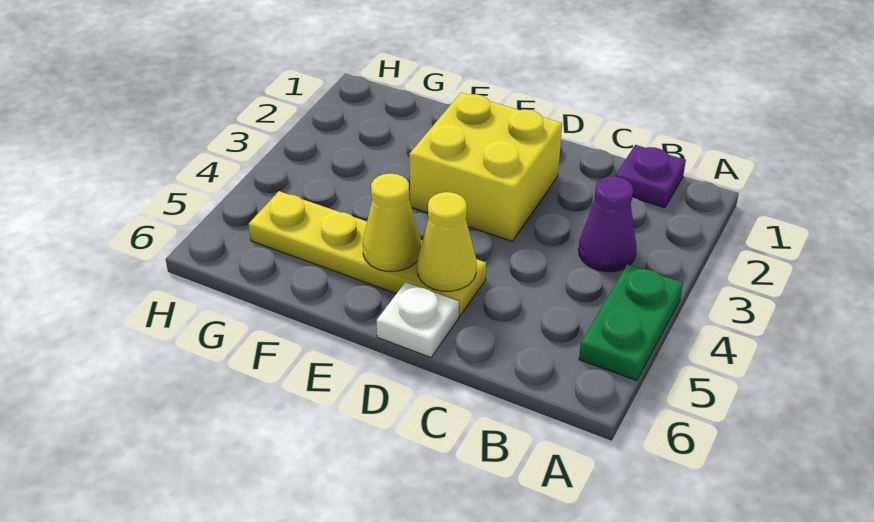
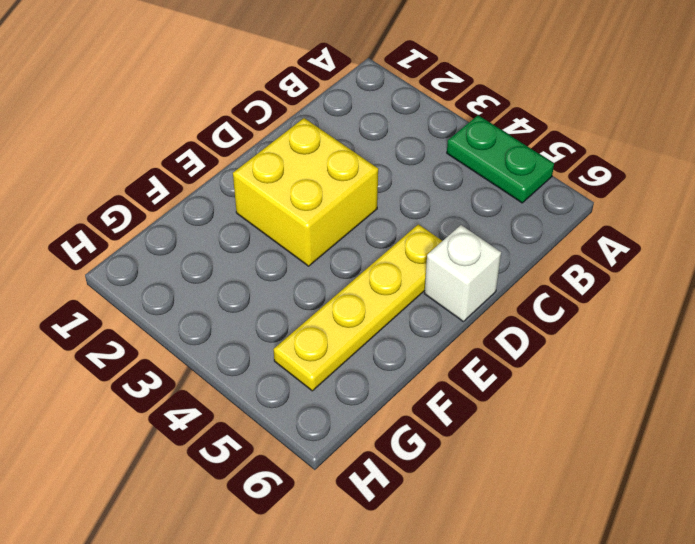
white brick D6 level 1 -> white plate D6 level 1
none -> purple plate B1 level 1
none -> purple cone B3 level 1

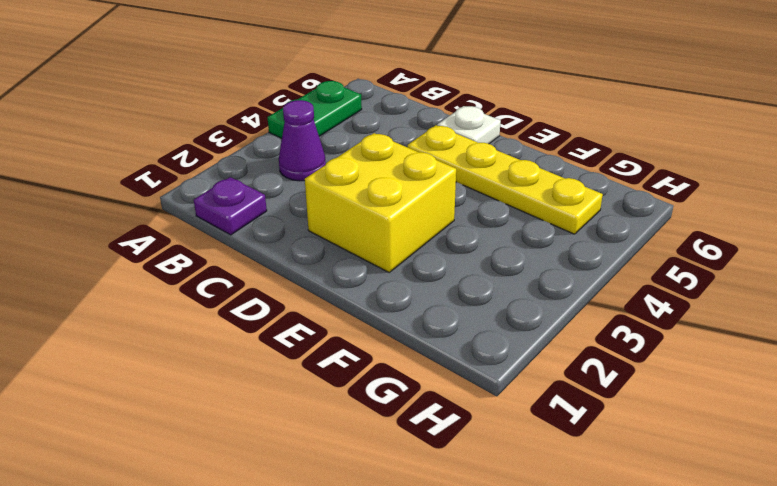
none -> yellow cone D5 level 2
none -> yellow cone E5 level 2

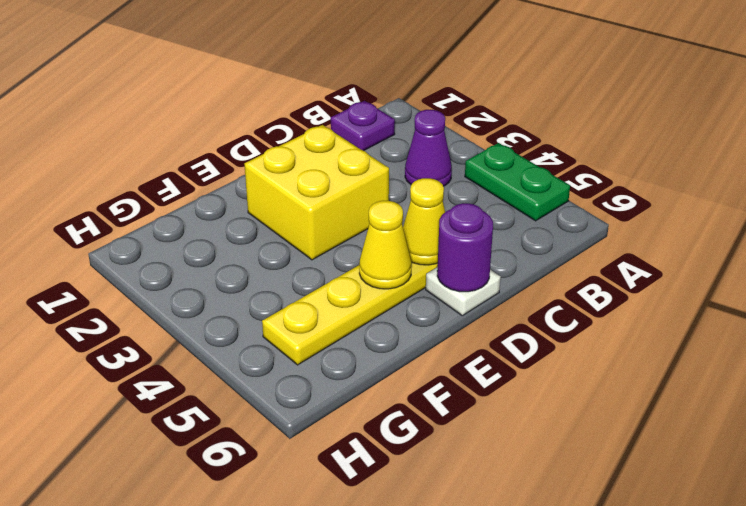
purple round brick D6 level 2 -> none

